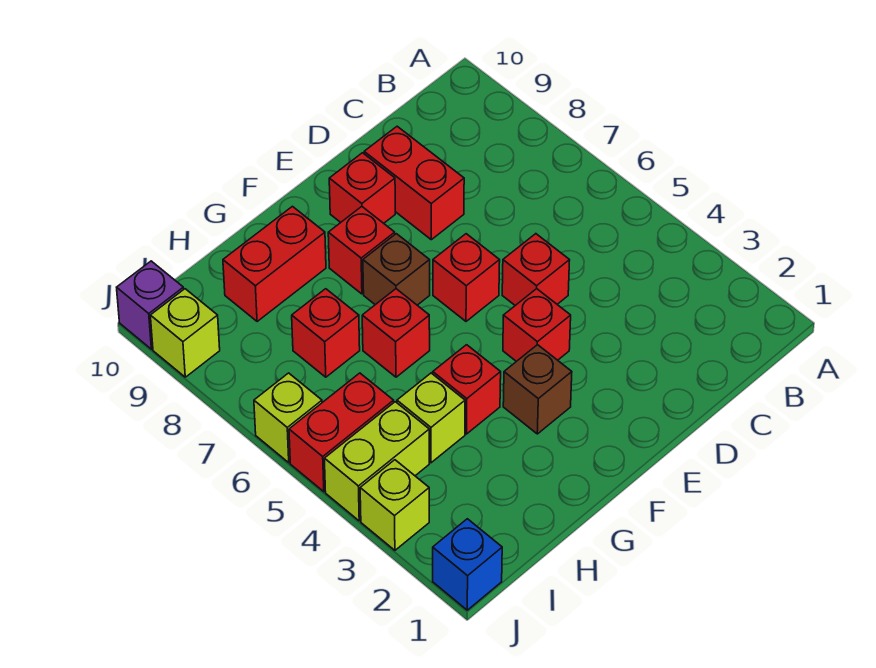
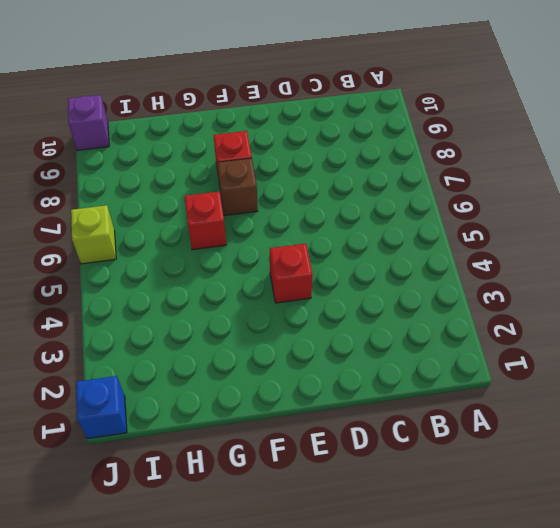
none -> red brick D5 level 1
none -> red brick D8:D9 level 1
none -> red brick E6 level 1

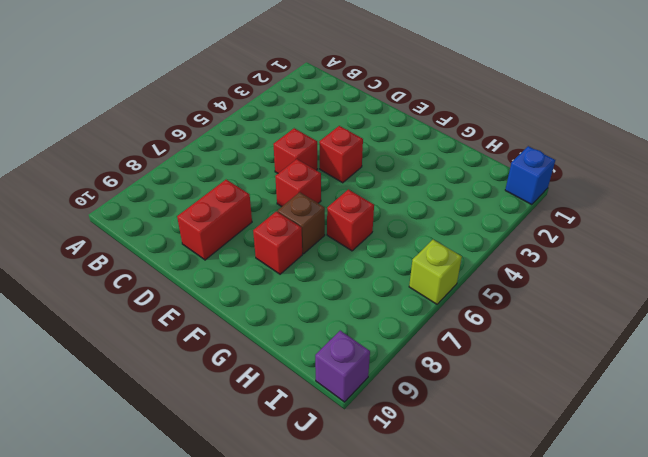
none -> red brick E9 level 1
none -> brown brick F3 level 1
none -> red brick G4 level 1

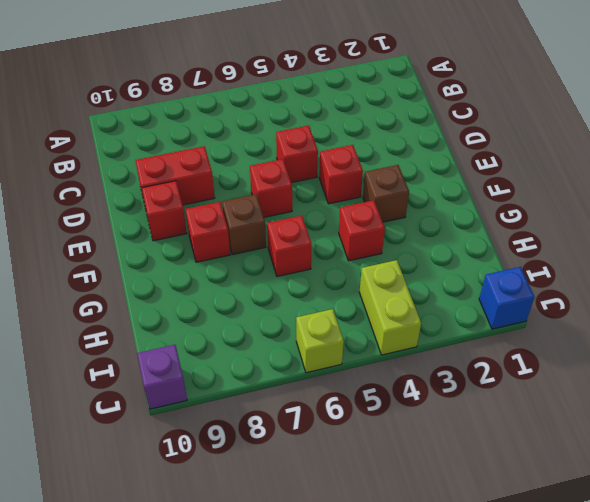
none -> red brick G9:H9 level 1
none -> lime brick H4 level 1
none -> red brick H7 level 1

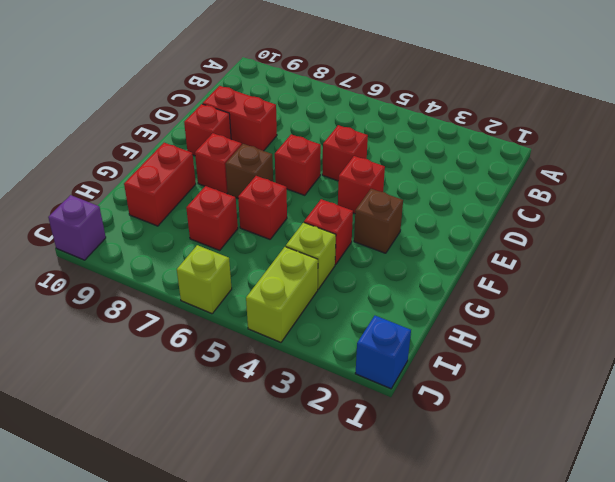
none -> red brick I5:J5 level 1
none -> lime brick J3 level 1
none -> lime brick J9 level 1

